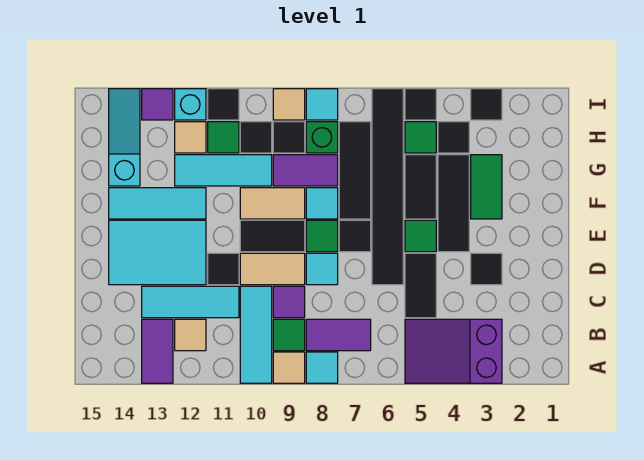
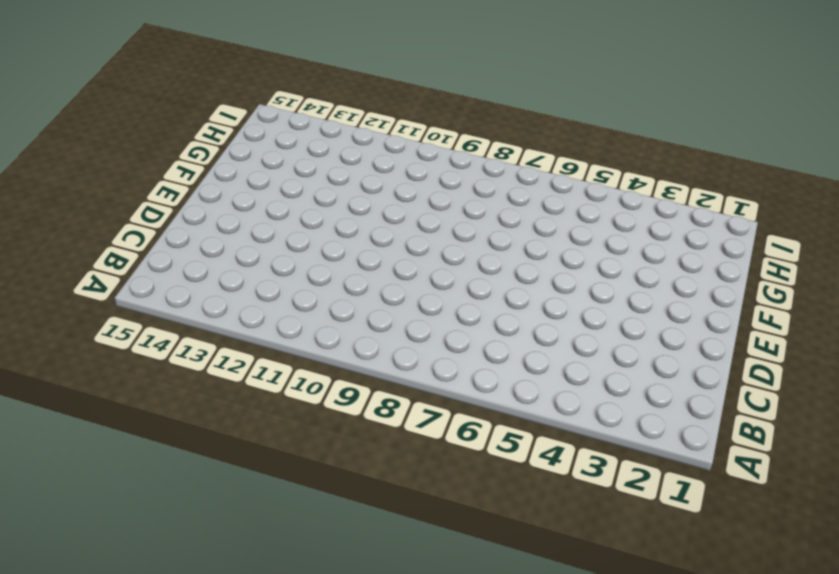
none -> purple slope A3:B5 level 1 top 3
none -> cyan tile A8 level 1
none -> tan tile A9 level 1
none -> cyan tile A10:C10 level 1

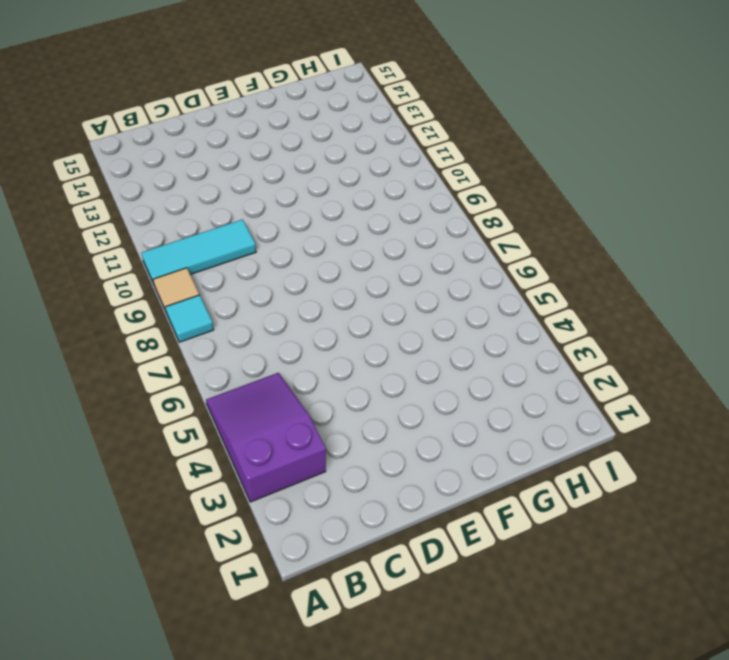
none -> purple tile A13:B13 level 1
none -> purple tile B7:B8 level 1
none -> green tile B9 level 1
none -> tan tile B12 level 1

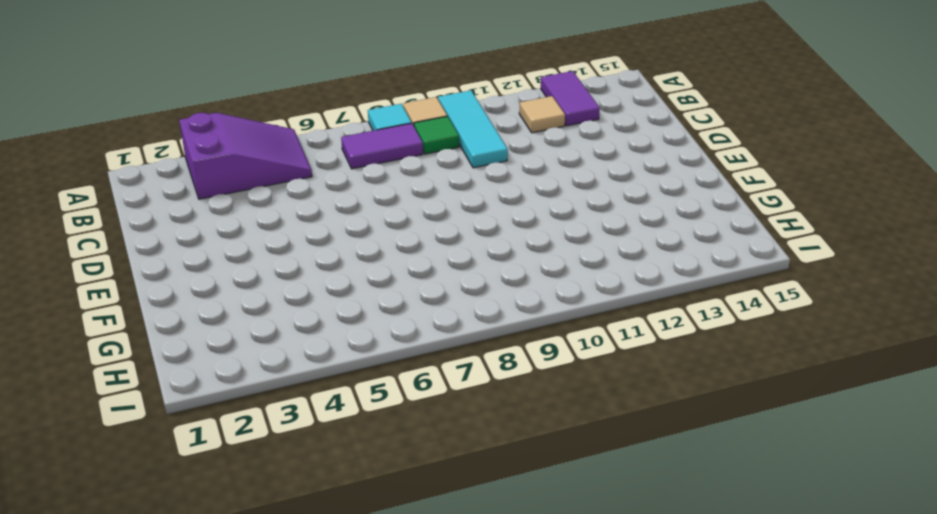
none -> black tile C5:D5 level 1
none -> purple tile C9 level 1
none -> cyan tile C11:C13 level 1
none -> black tile D3 level 1

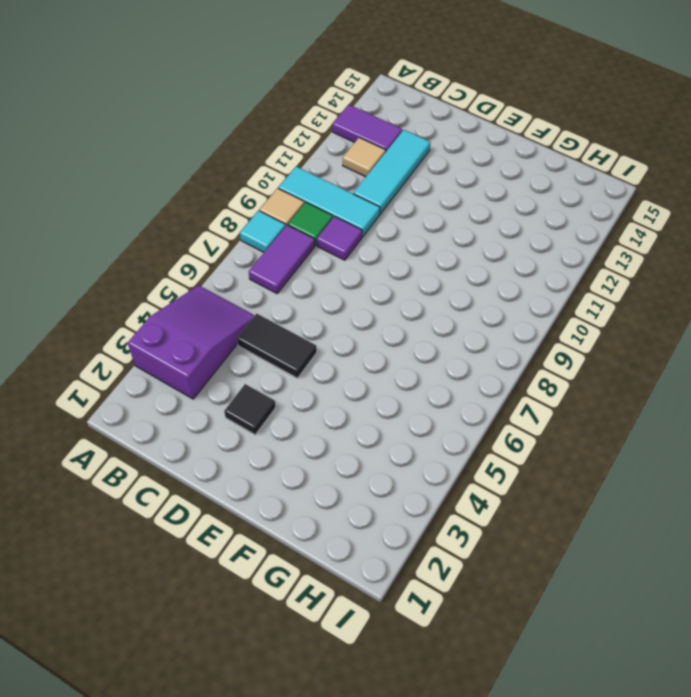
none -> black tile D6:I6 level 1
none -> cyan tile D8 level 1
none -> tan tile D9:D10 level 1
none -> black tile D11 level 1

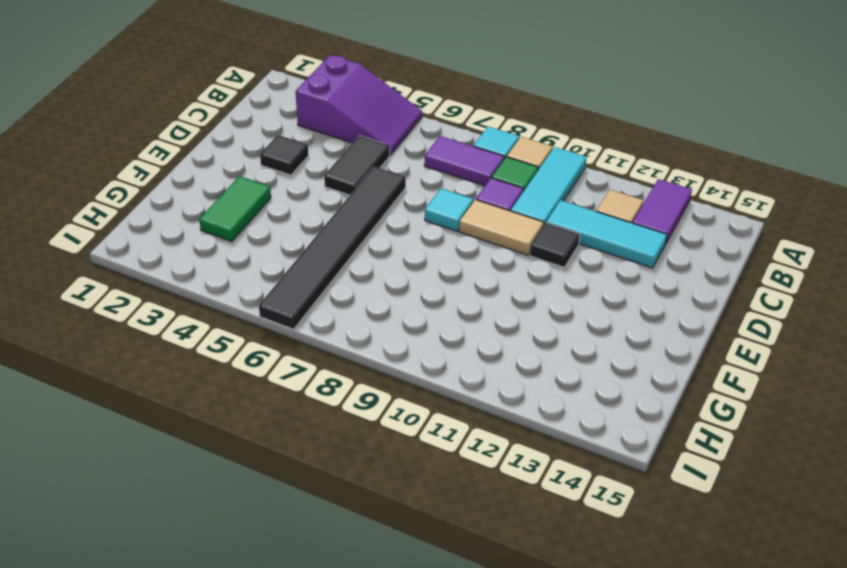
none -> cyan tile D12:E14 level 1
none -> black tile E4:G4 level 1
none -> green tile E5 level 1
none -> black tile E7 level 1

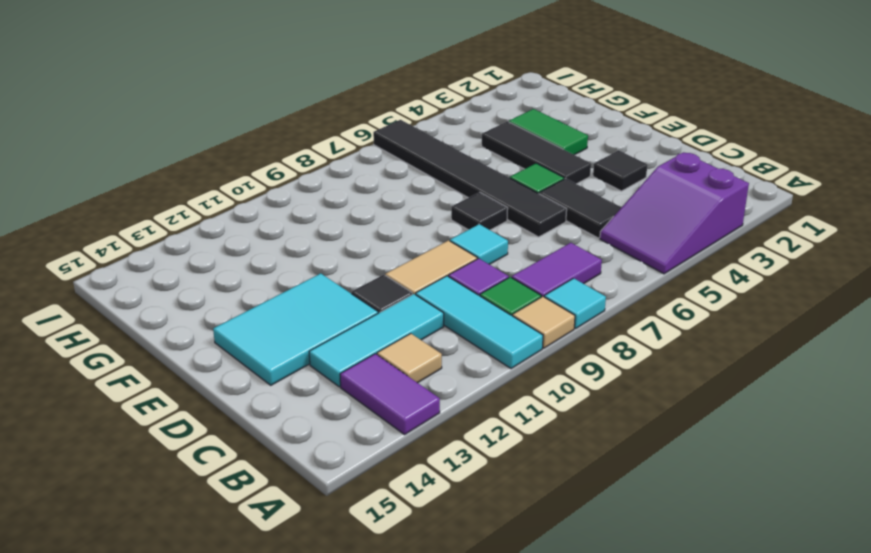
none -> green tile E8 level 1
none -> black tile E9:E10 level 1
none -> black tile F5:G5 level 1
none -> black tile F7:H7 level 1

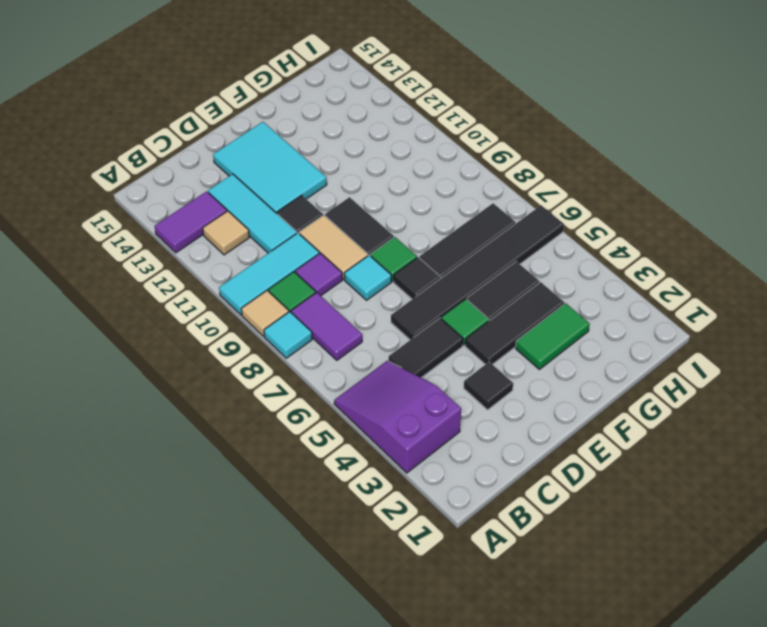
none -> cyan tile F8 level 1
none -> tan tile F9:F10 level 1
none -> cyan tile F12:F14 level 1
none -> purple tile G8:G9 level 1

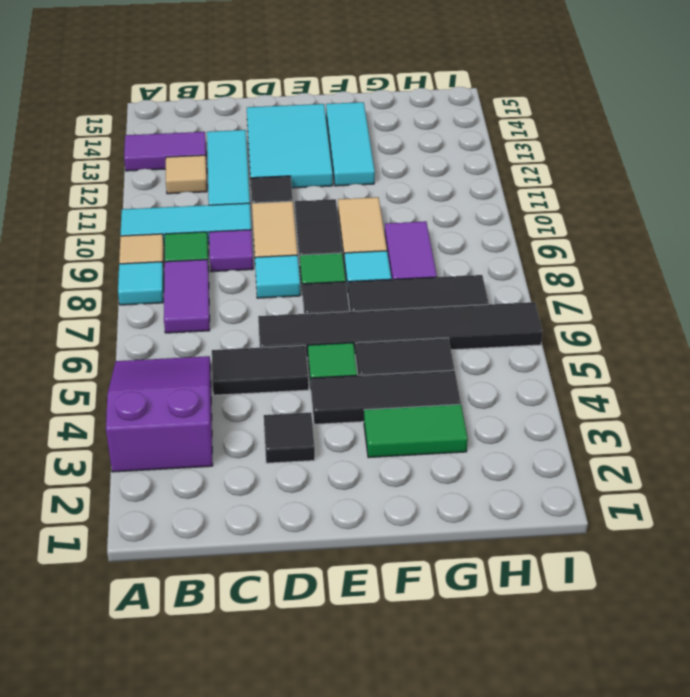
none -> cyan tile G10:G12 level 1
none -> cyan slope G14:I14 level 1 top G
none -> black tile H4 level 1
none -> green tile H5 level 1

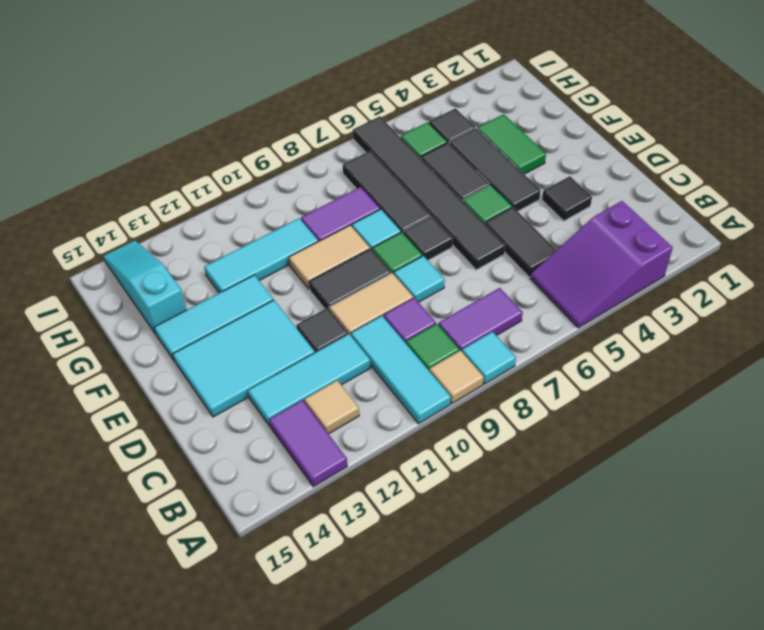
none -> green brick H8 level 1
none -> black tile H9 level 1
none -> black tile H10 level 1
none -> green tile H11 level 1

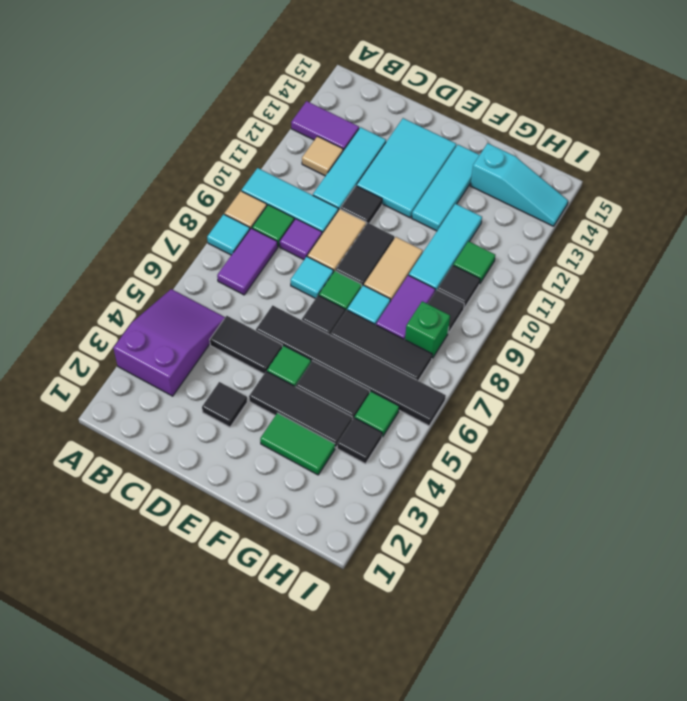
none -> tan tile H12 level 1
none -> black tile I3 level 1
none -> black tile I5 level 1
none -> cyan tile I8 level 1

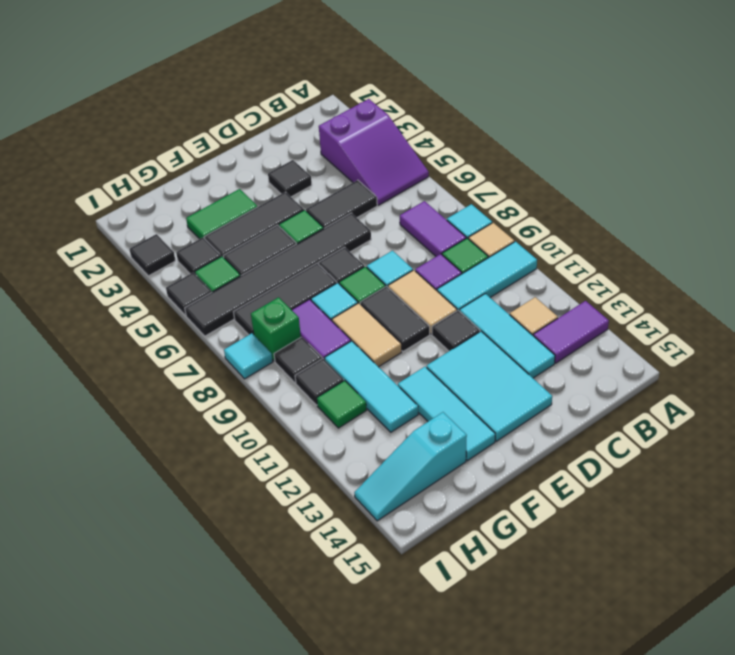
none -> tan tile H12 level 1
none -> tan tile I9 level 1
none -> black tile I11 level 1
none -> cyan brick I12 level 1

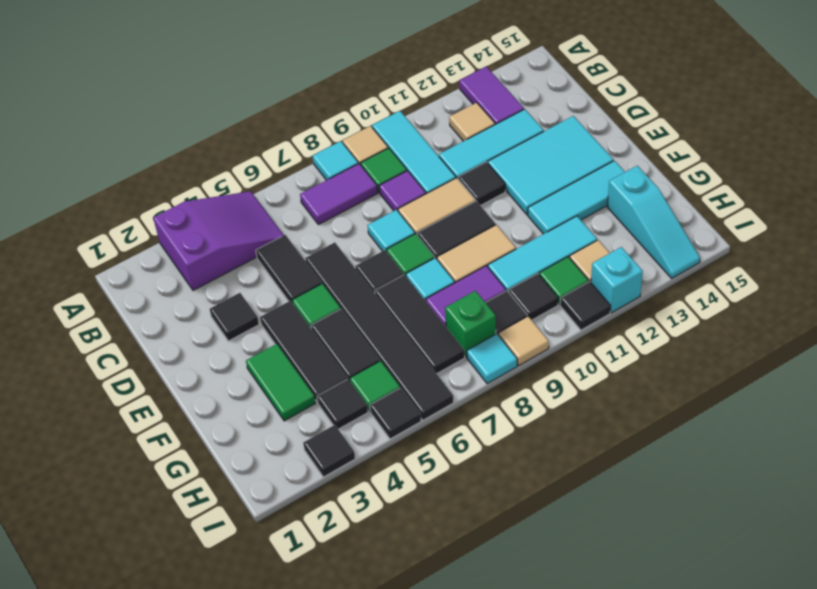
none -> purple tile I13 level 1

